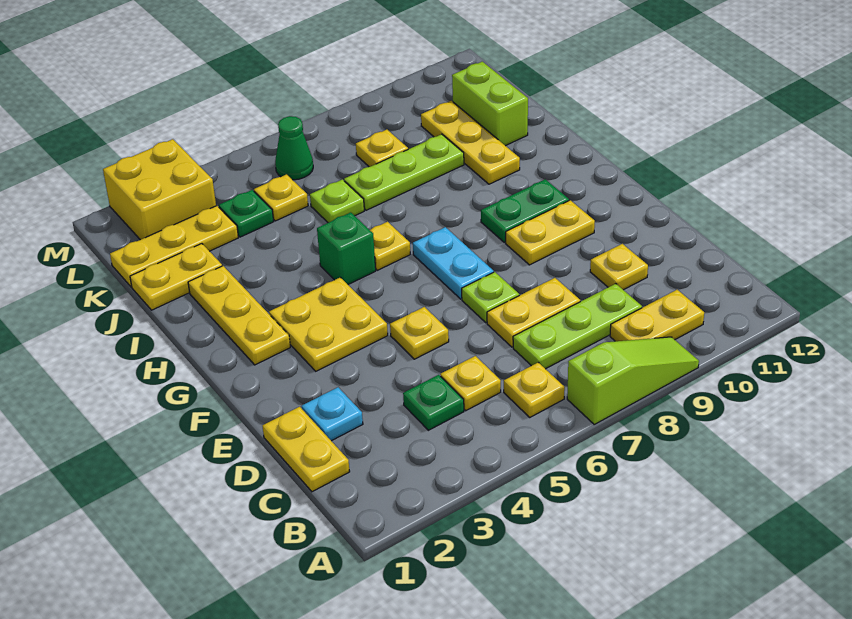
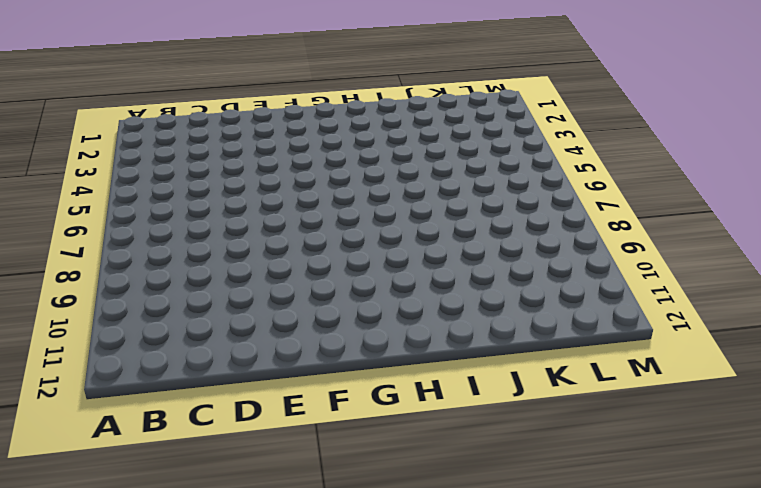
none -> lime slope A7:A9 level 1 top 7
none -> yellow plate B6 level 1
none -> yellow plate B9:B10 level 1
none -> yellow plate C1:D1 level 1

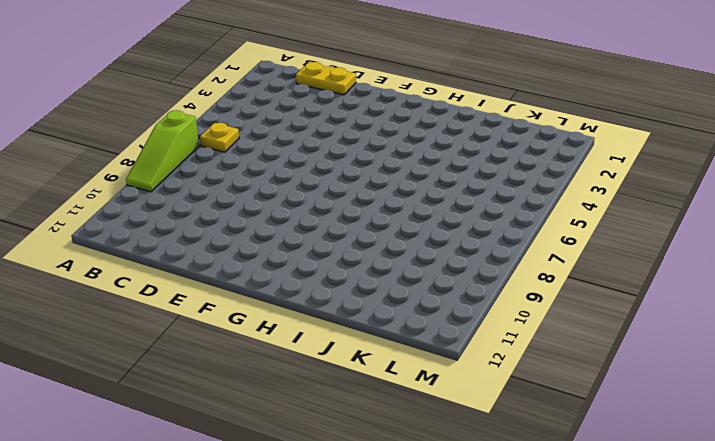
none -> yellow plate B9:B10 level 1
none -> green plate C4 level 1
none -> yellow plate C5 level 1
none -> lime plate C7:C9 level 1

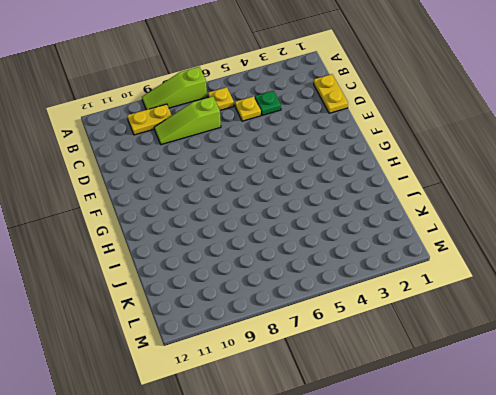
lime slope C7:C9 level 1 top 7 -> lime plate C7:C9 level 1
none -> cyan plate D2 level 1
none -> yellow plate D7:D8 level 1
none -> yellow plate D10 level 1
none -> yellow plate E5 level 1

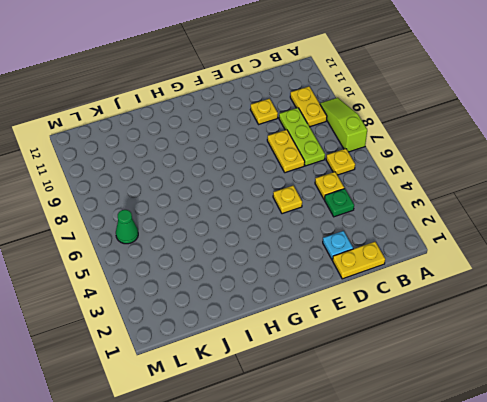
none -> lime plate E7 level 1
none -> yellow plate F3:G4 level 1
none -> cyan plate F7:G7 level 1
none -> yellow plate F9:F10 level 1

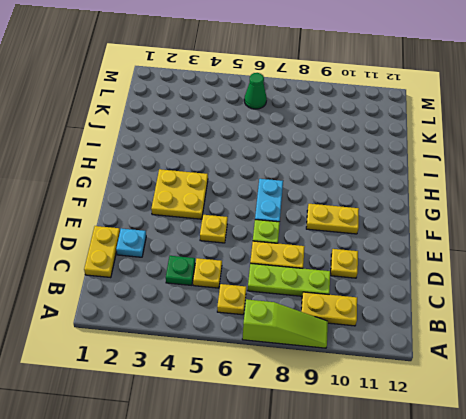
none -> yellow plate G2:I2 level 1
none -> green plate G9:G10 level 1
none -> green brick H5 level 1
none -> yellow plate H6 level 1

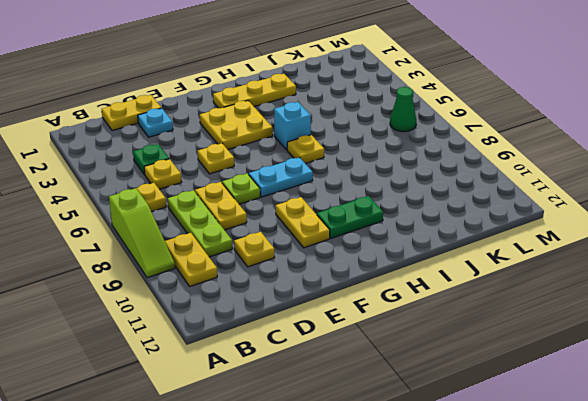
green plate G10:H10 level 1 -> green plate G9:G10 level 1
cyan brick H5 level 1 -> green brick H5 level 1
none -> yellow plate I10:K10 level 1
none -> yellow plate J1:J2 level 1
none -> lime plate J6 level 1
none -> lime plate J7:J9 level 1

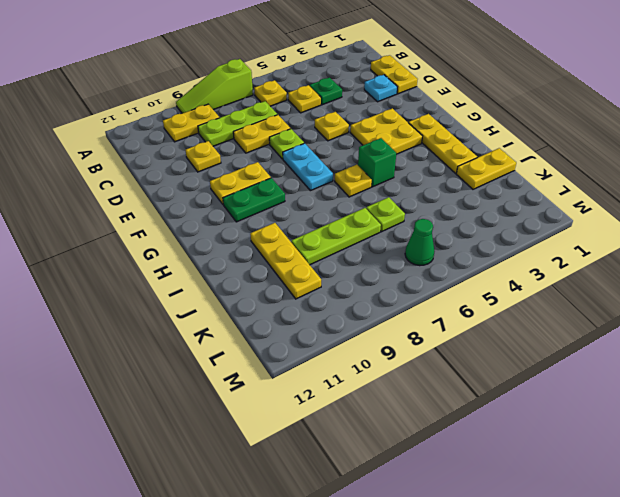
none -> lime brick J11:K11 level 1
none -> yellow plate K1:K3 level 1
none -> green plate K4 level 1
none -> yellow plate K5 level 1

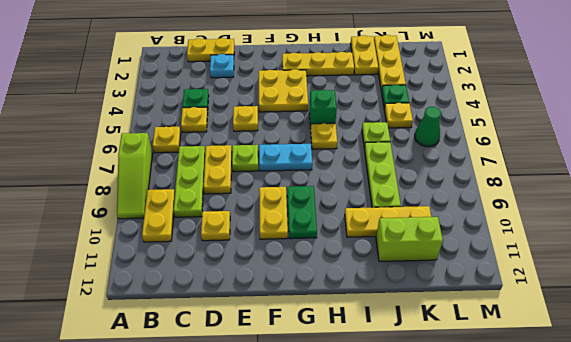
none -> yellow plate K8 level 1
none -> yellow brick L2:M3 level 1

